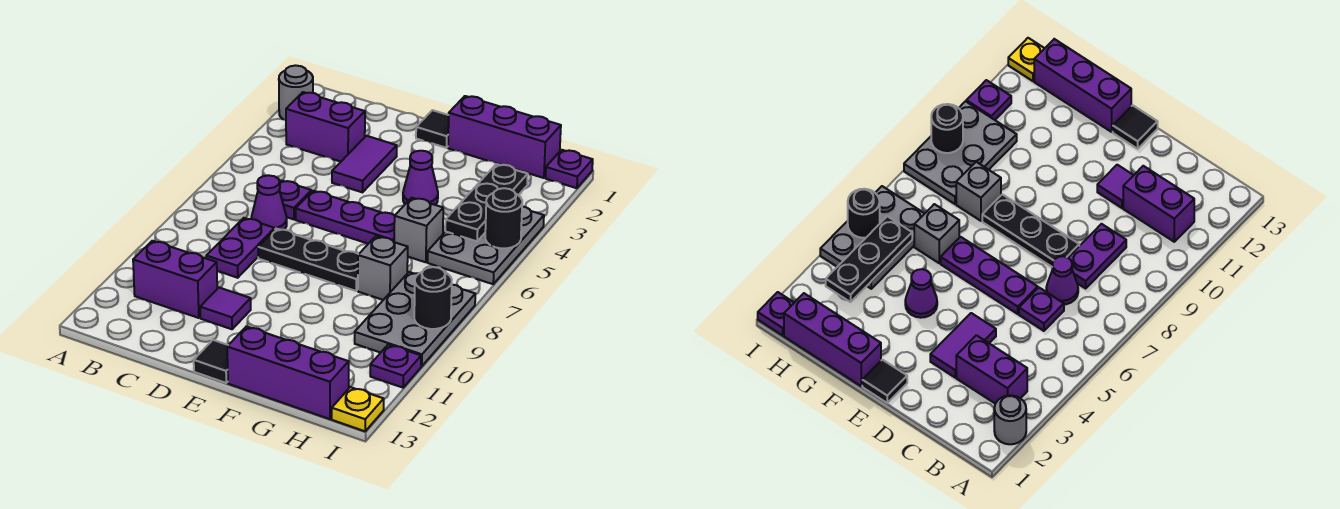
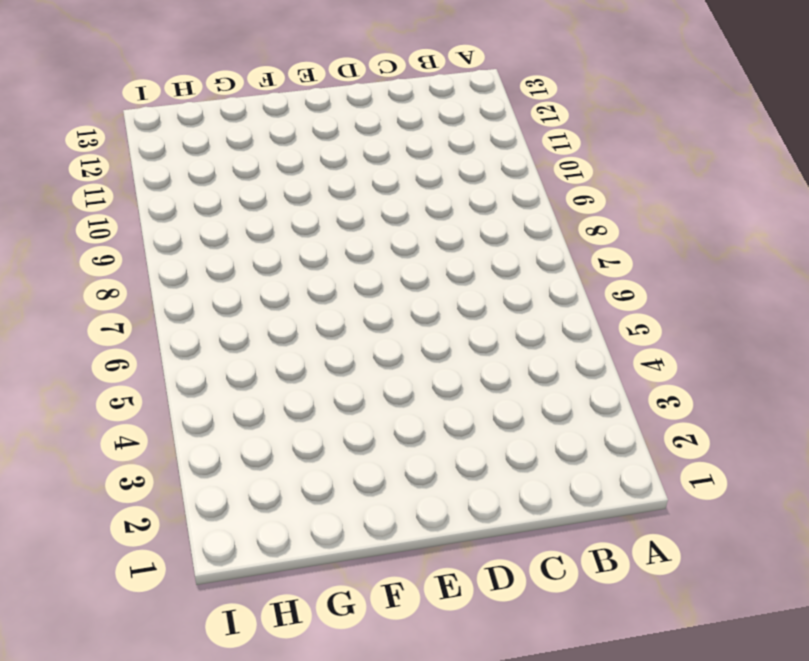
none -> grey round brick A2 level 1
none -> purple brick B3:C3 level 1
none -> purple brick B11:C11 level 1

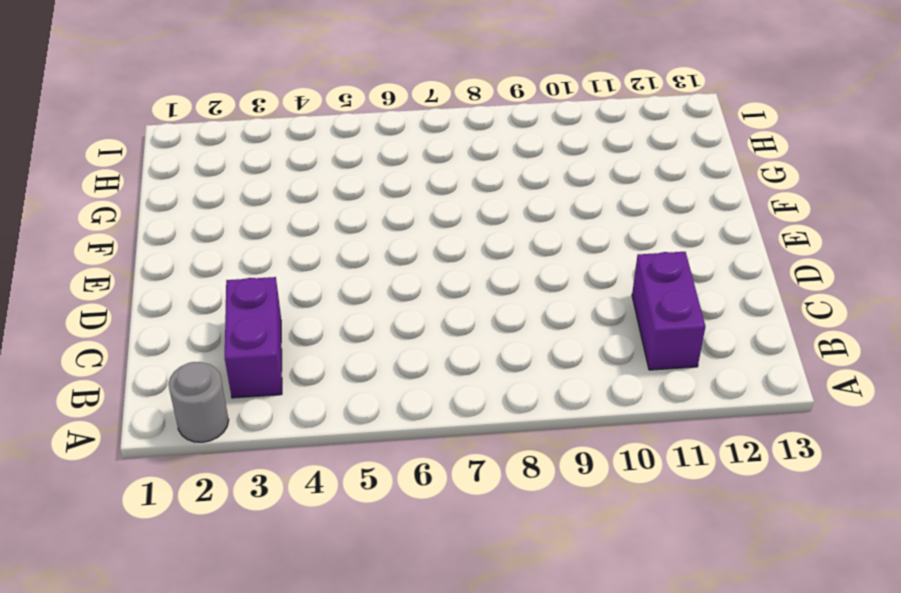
none -> purple plate C6 level 1
none -> purple cone C7 level 1
none -> purple plate C8:C9 level 1

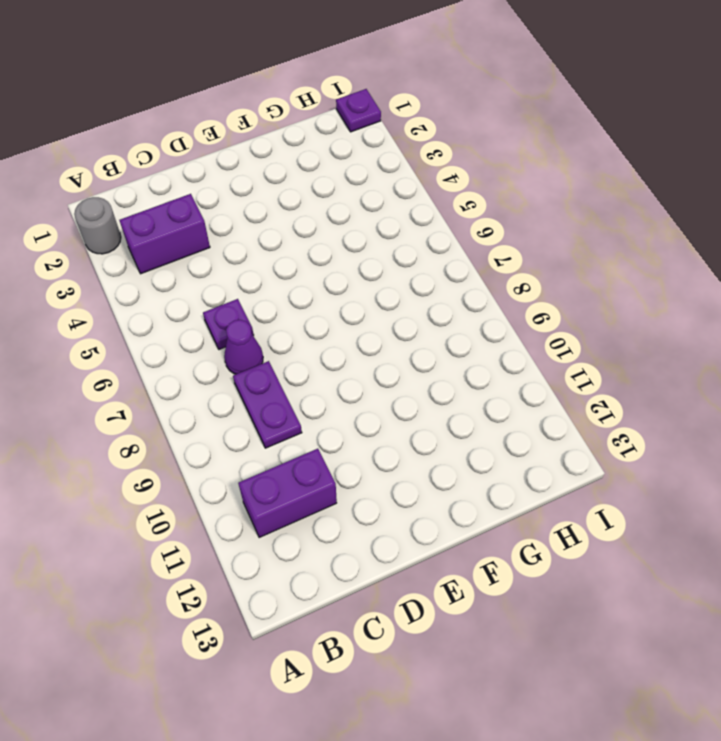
none -> purple tile D3:D4 level 1
none -> purple plate D6:F6 level 1
none -> black plate D8:F8 level 1

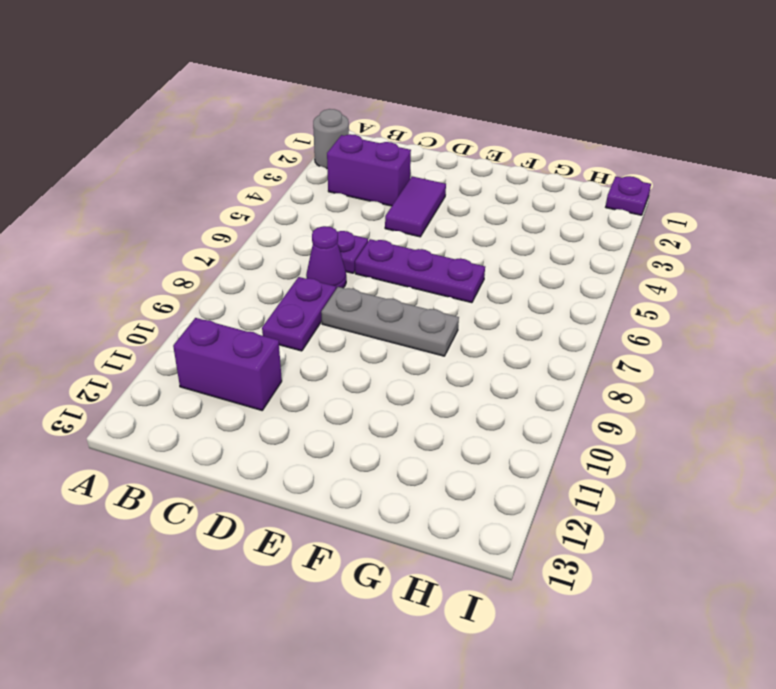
grey plate D8:F8 level 1 -> black plate D8:F8 level 1
none -> purple tile D11 level 1
none -> black tile E1 level 1
none -> black tile E13 level 1

